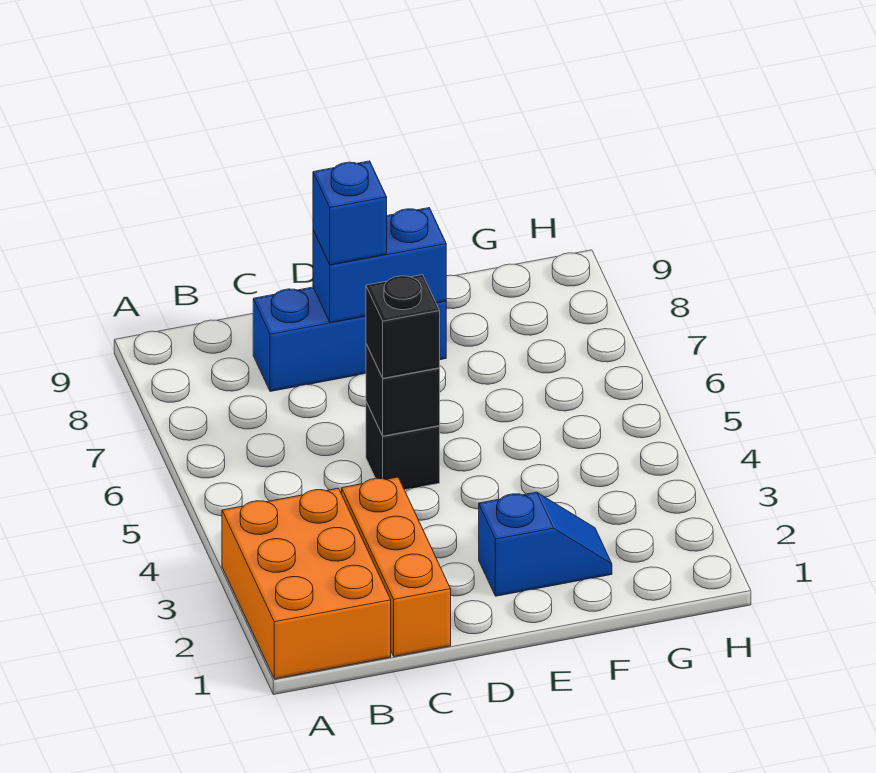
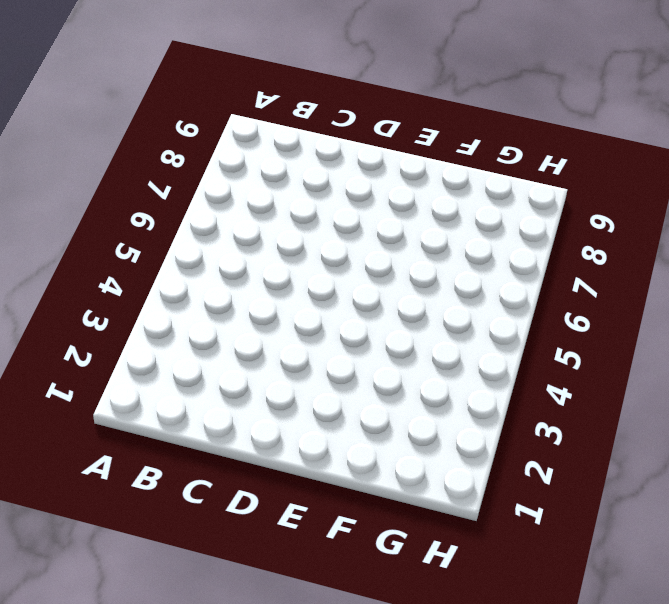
none -> orange brick A1:B3 level 1
none -> orange brick C1:C3 level 1

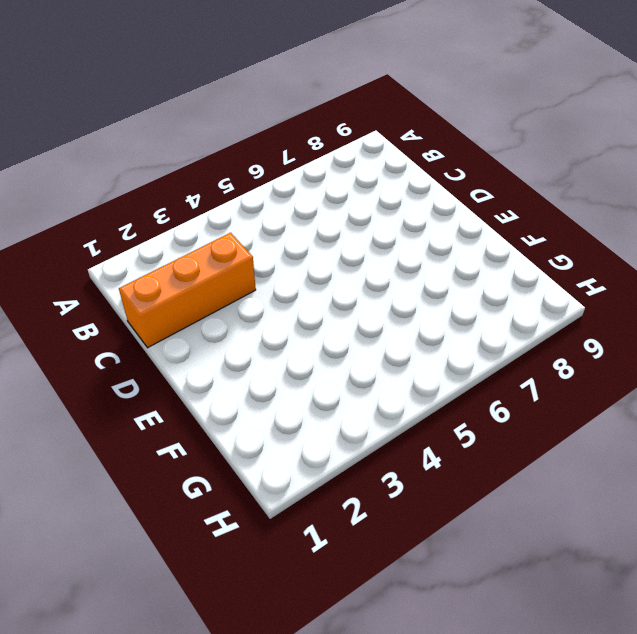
none -> orange brick A1:B3 level 1
none -> blue brick C8:E8 level 1

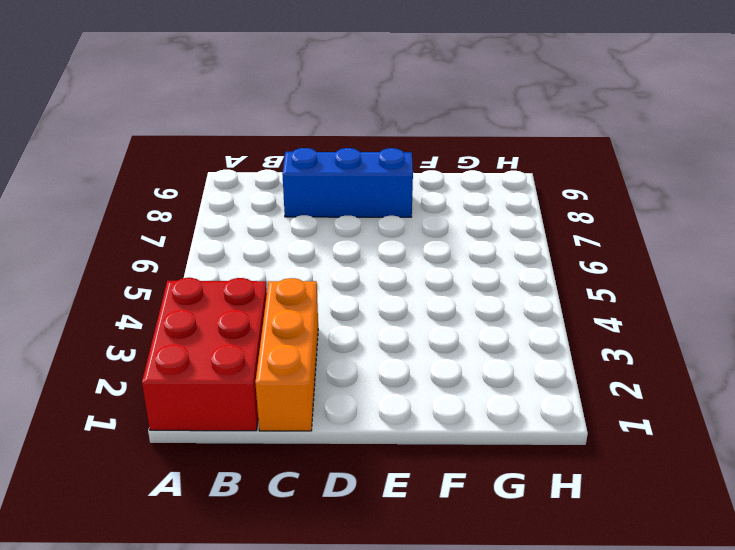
red brick A1:B3 level 1 -> orange brick A1:B3 level 1
none -> black brick D5 level 1
none -> blue slope E2:F2 level 1 top E

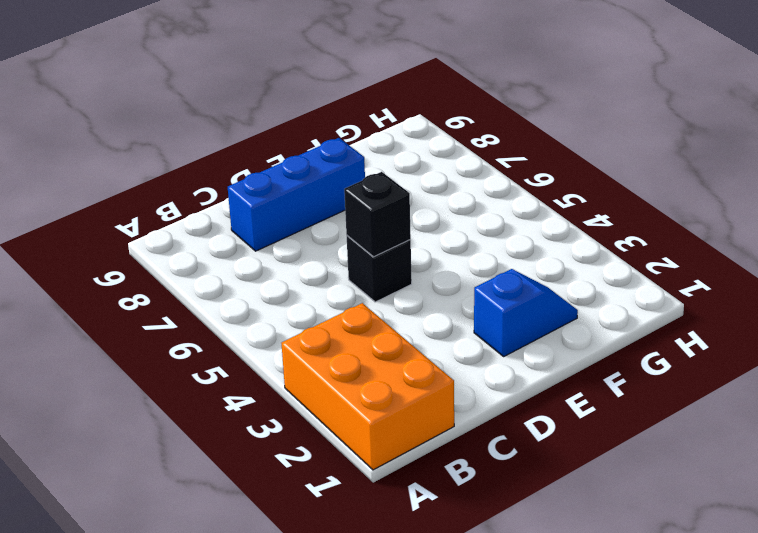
none -> orange brick C1:C3 level 1
none -> blue brick D8:E8 level 2

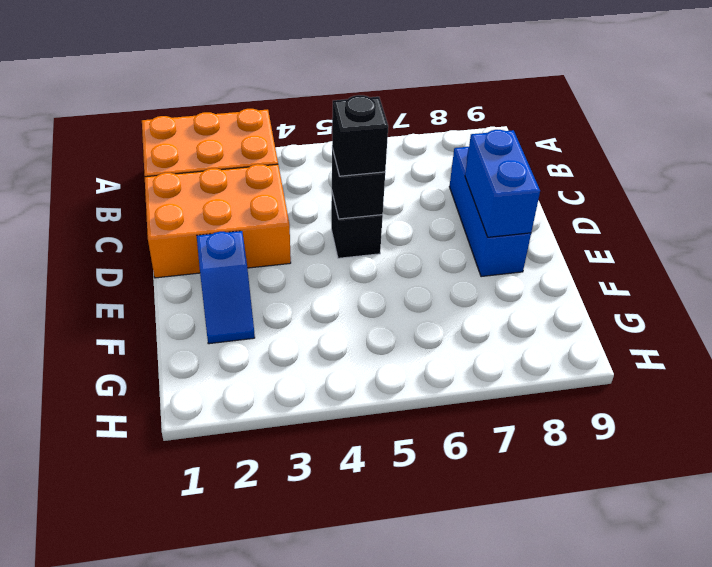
orange brick C1:D3 level 1 -> orange brick C1:C3 level 1
none -> blue brick D8 level 3

